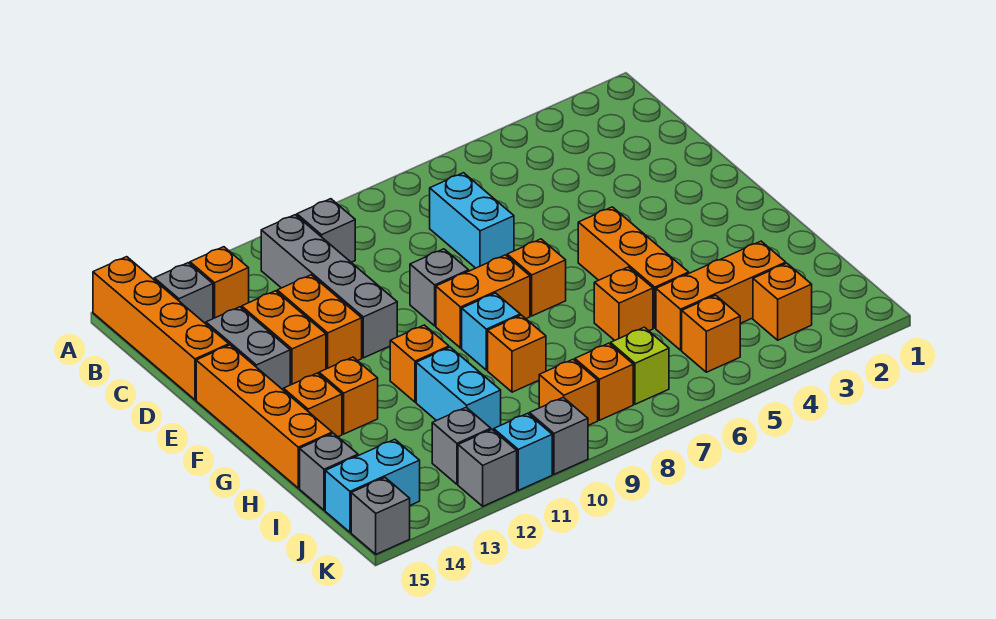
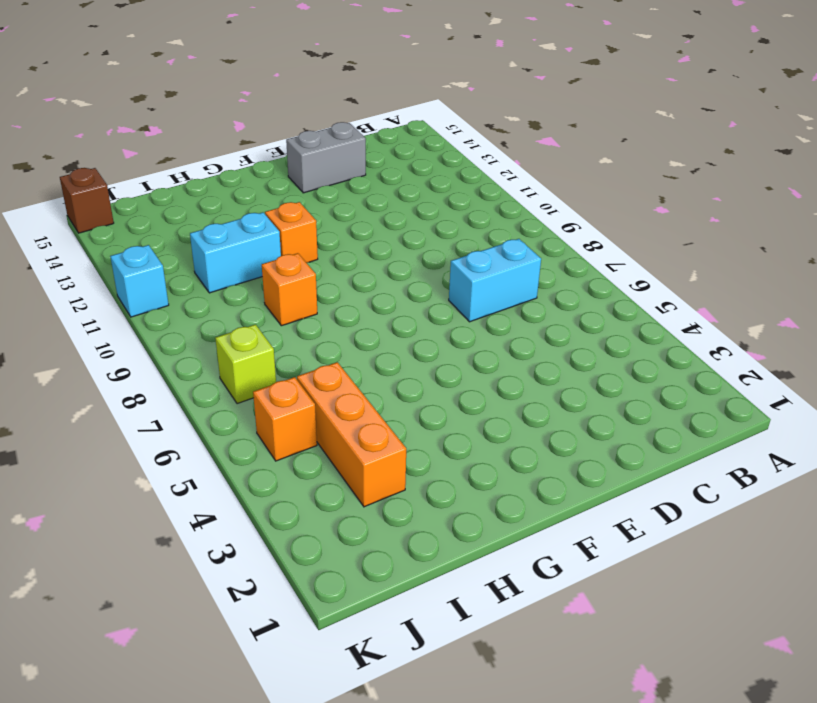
brown brick K15 level 1 -> grey brick K15 level 1
none -> orange brick A15:D15 level 1
none -> grey brick B10 level 1
none -> grey brick B11:E11 level 1
none -> orange brick B13 level 1

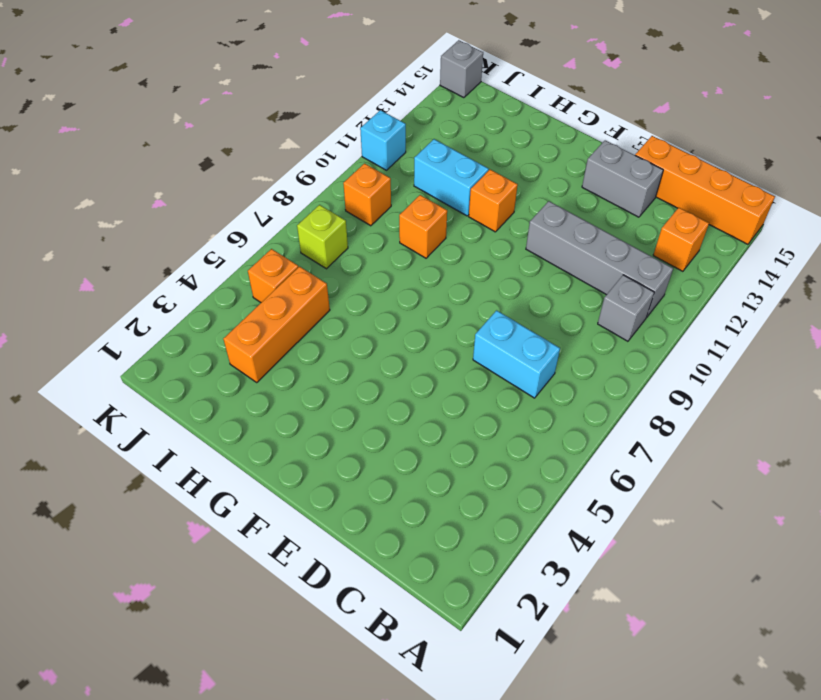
none -> grey brick B14 level 1
none -> orange brick D12:E12 level 1
none -> orange brick D13:E13 level 1
none -> grey brick E9 level 1

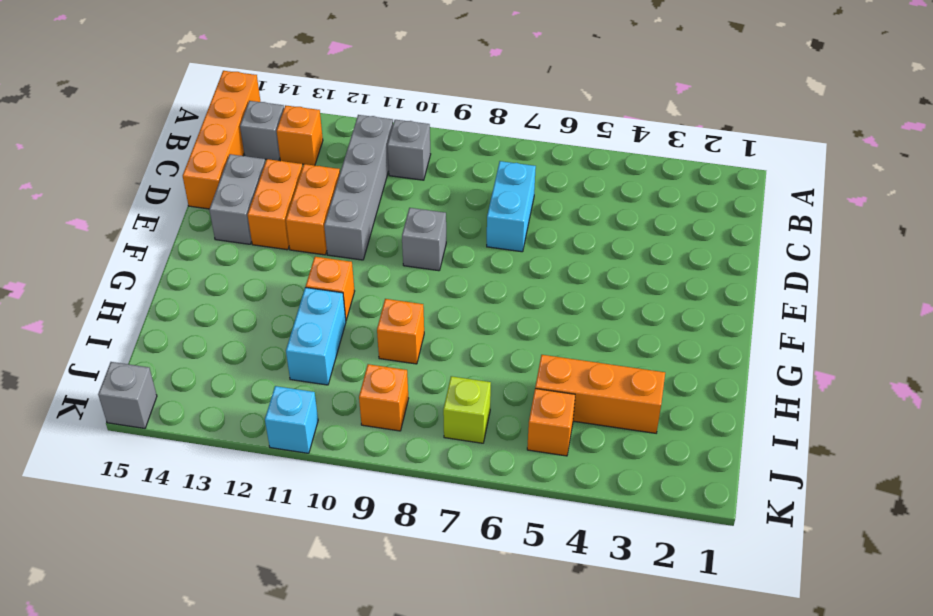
none -> orange brick E15:H15 level 1
none -> orange brick F5:H5 level 1
none -> orange brick F7 level 1
none -> orange brick F8:F9 level 1

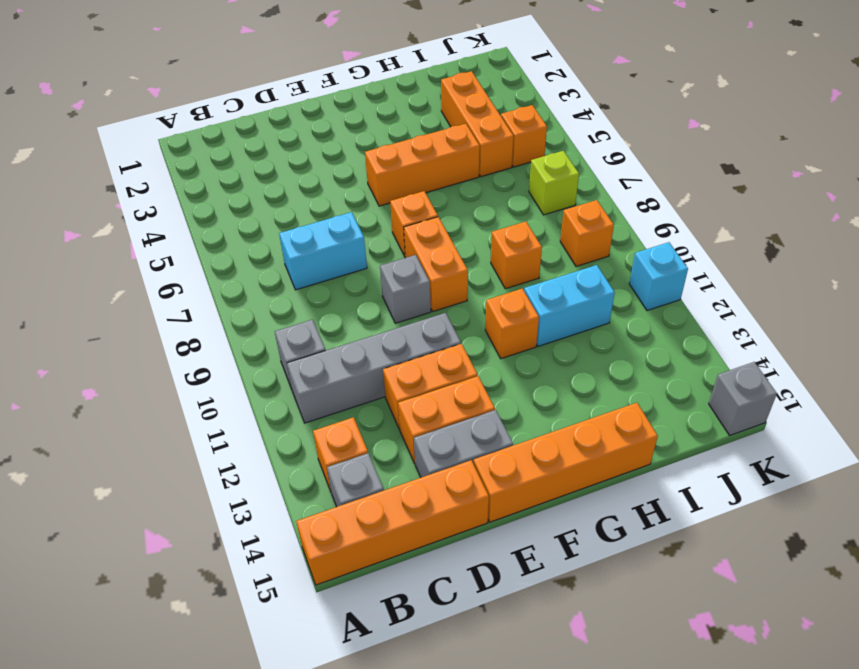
none -> cyan brick G9 level 1
none -> orange brick G13 level 1
none -> orange brick G14 level 1
none -> orange brick H6 level 1

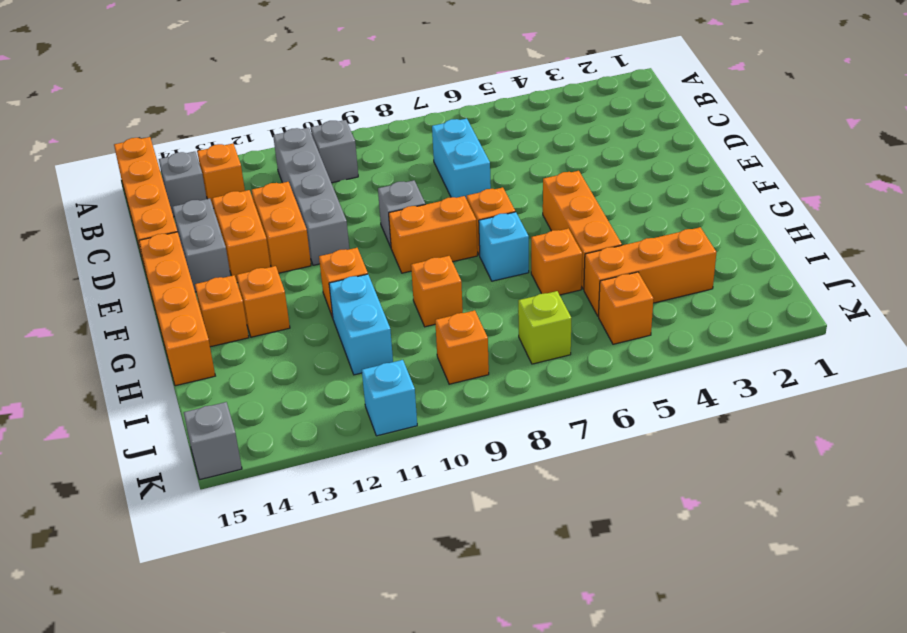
cyan brick G7 level 1 -> cyan brick G9 level 1
none -> grey brick I15 level 1
none -> orange brick J3 level 1
none -> orange brick J8 level 1
none -> grey brick J12 level 1

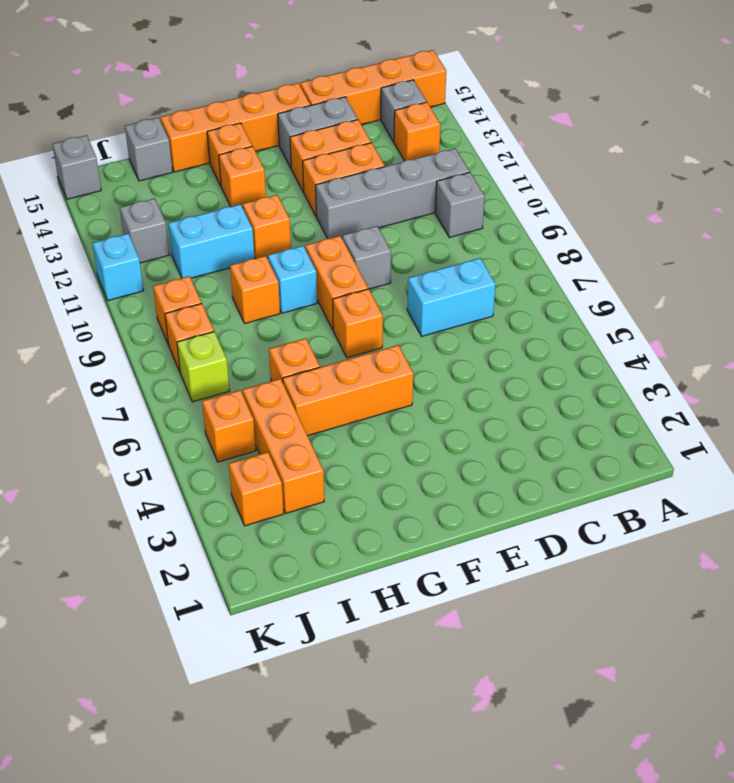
none -> cyan brick J14:J15 level 1
none -> grey brick K10 level 1
none -> grey brick K12 level 1

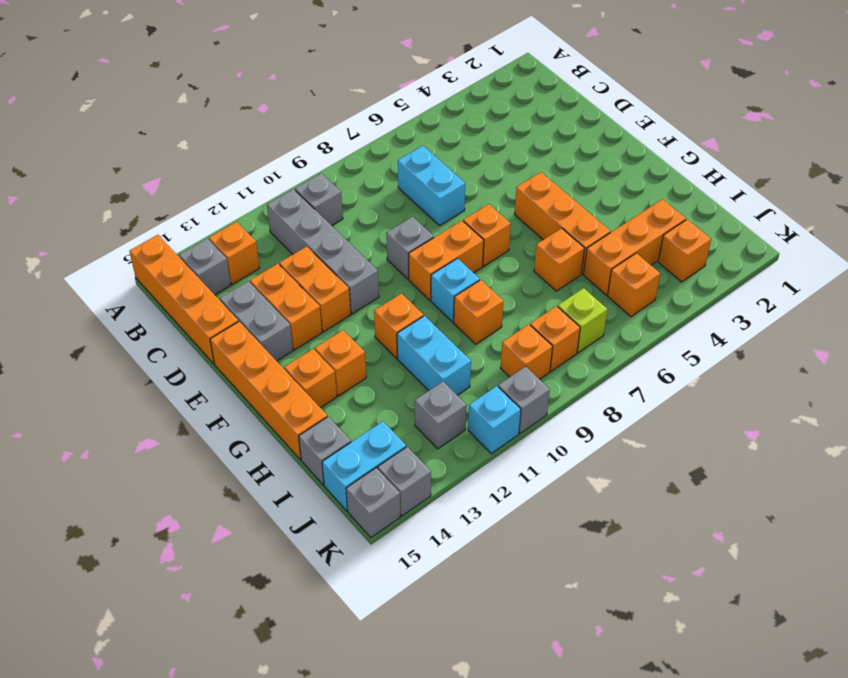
grey brick K14 level 1 -> grey brick K12 level 1

